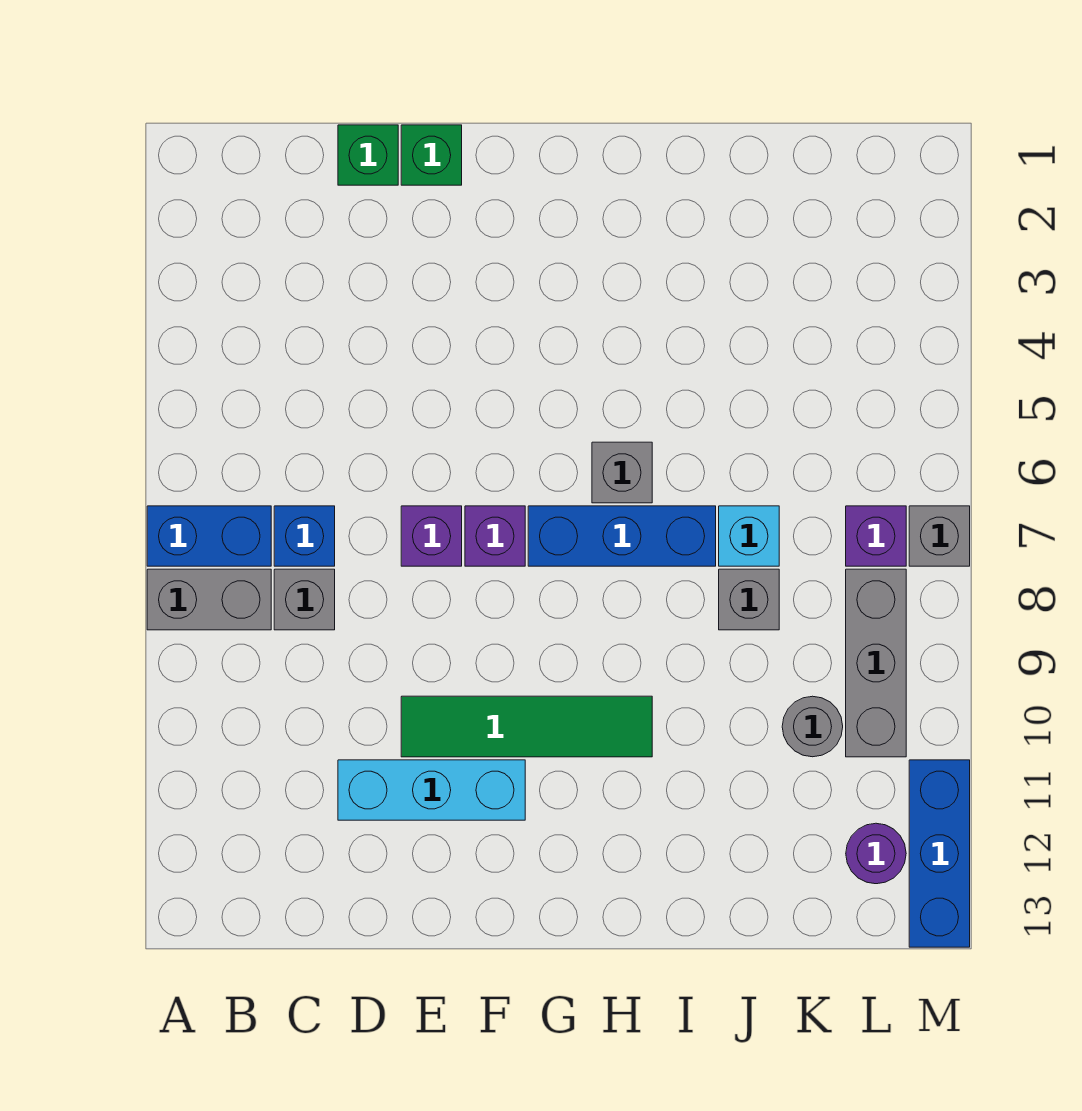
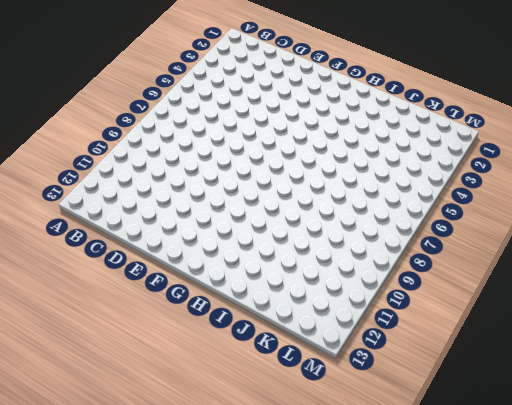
none -> blue brick A7:B7 level 1
none -> grey brick A8:B8 level 1
none -> blue brick C7 level 1

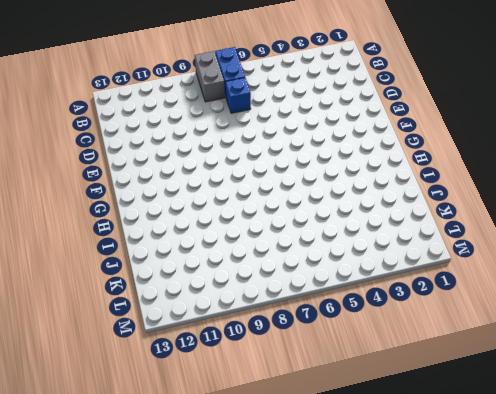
none -> grey brick C8 level 1
none -> green brick D1 level 1
none -> cyan brick D11:F11 level 1

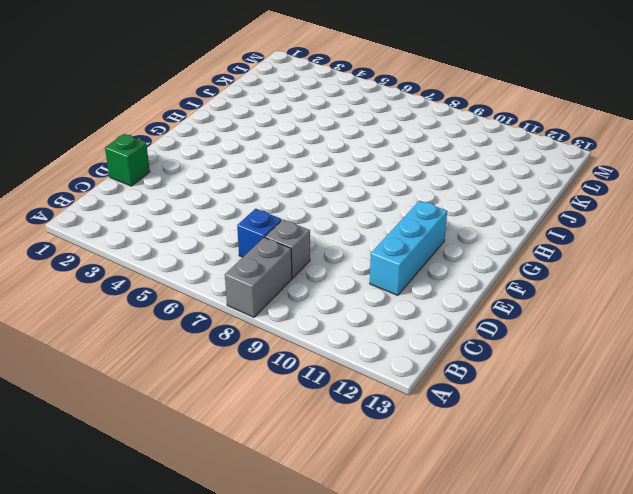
none -> blue brick A7:B7 level 1
none -> green brick E1 level 1
none -> purple brick E7 level 1

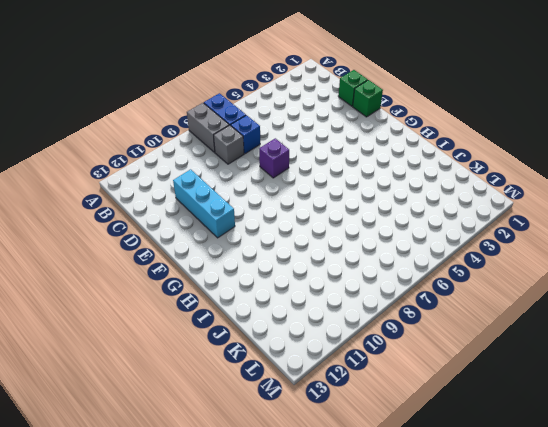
none -> green tile E10:H10 level 1
none -> purple brick F7 level 1
none -> blue brick G7:I7 level 1

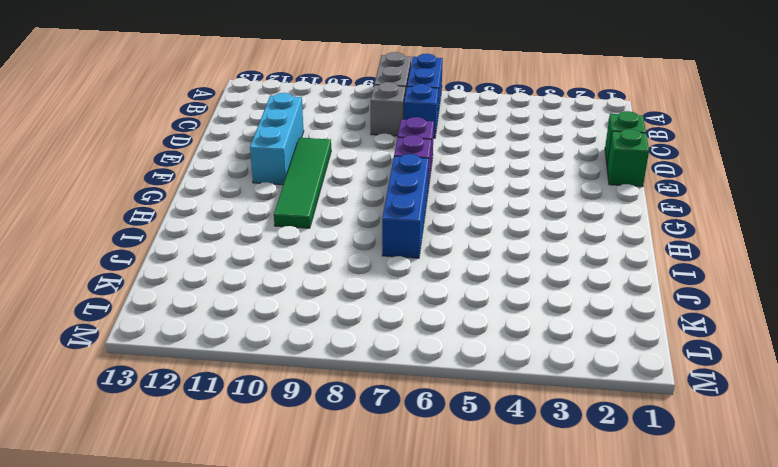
none -> grey brick H6 level 1
none -> cyan brick J7 level 1
none -> grey brick J8 level 1

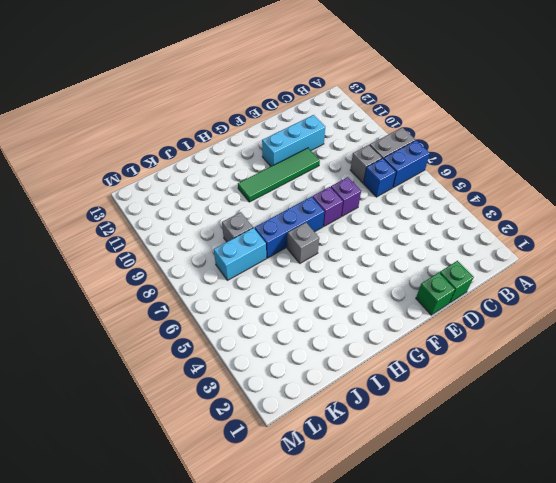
cyan brick J7:K7 level 1 -> cyan brick J7 level 1
none -> grey round brick K10 level 1
none -> purple brick L7 level 1
none -> grey brick L8:L10 level 1

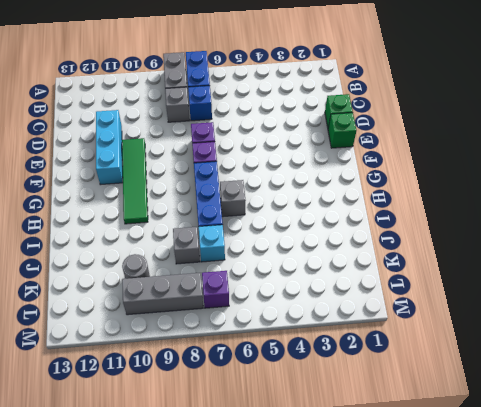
none -> purple round brick L12 level 1
none -> grey brick M7 level 1
none -> blue brick M11:M13 level 1

